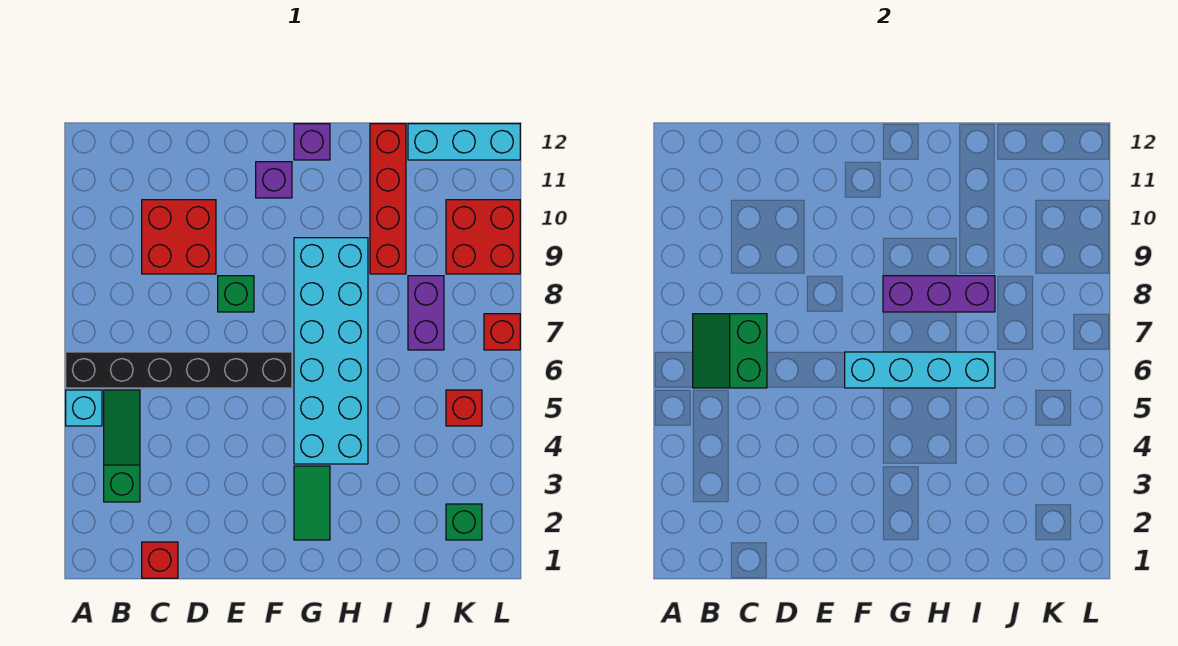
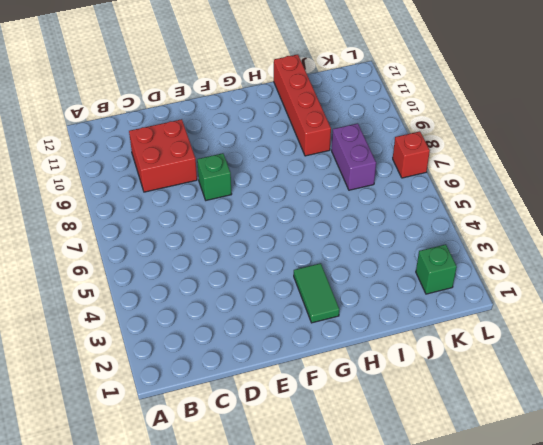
none -> cyan brick A5 level 1
none -> black brick A6:F6 level 1
none -> green slope B3:B5 level 1 top 3

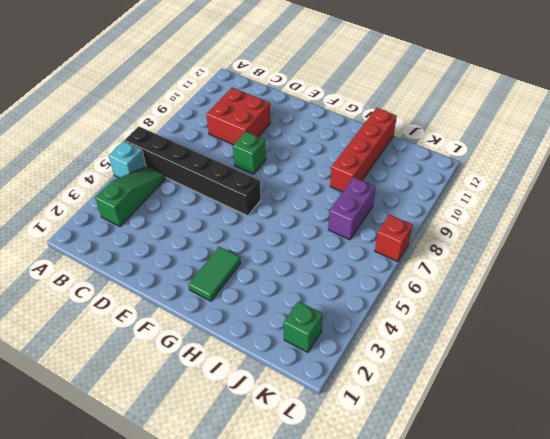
none -> red brick C1 level 1
none -> purple brick F11 level 1
none -> cyan brick G4:H9 level 1

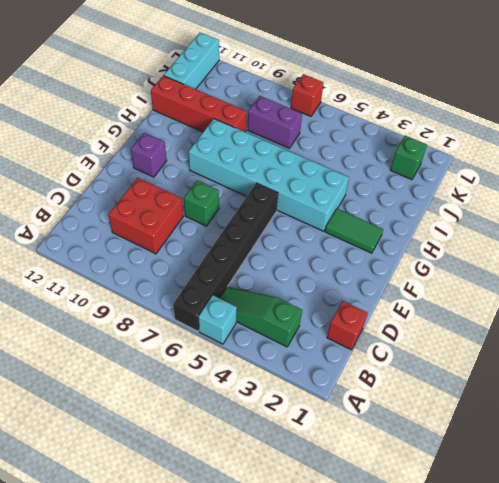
none -> purple brick G12 level 1
none -> red brick K5 level 1
none -> red brick K9:L10 level 1

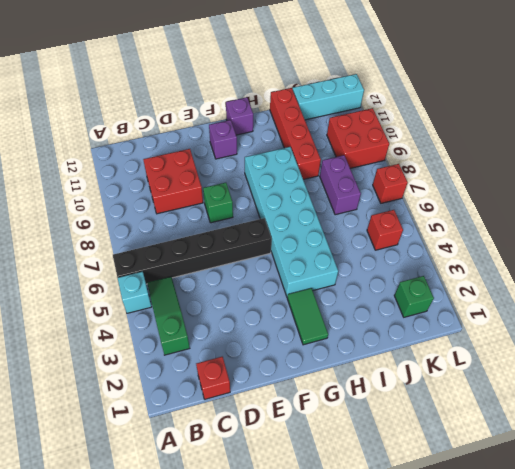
none -> green slope B6:C7 level 2 top C
none -> cyan brick F6:I6 level 2
none -> purple brick G8:I8 level 2

